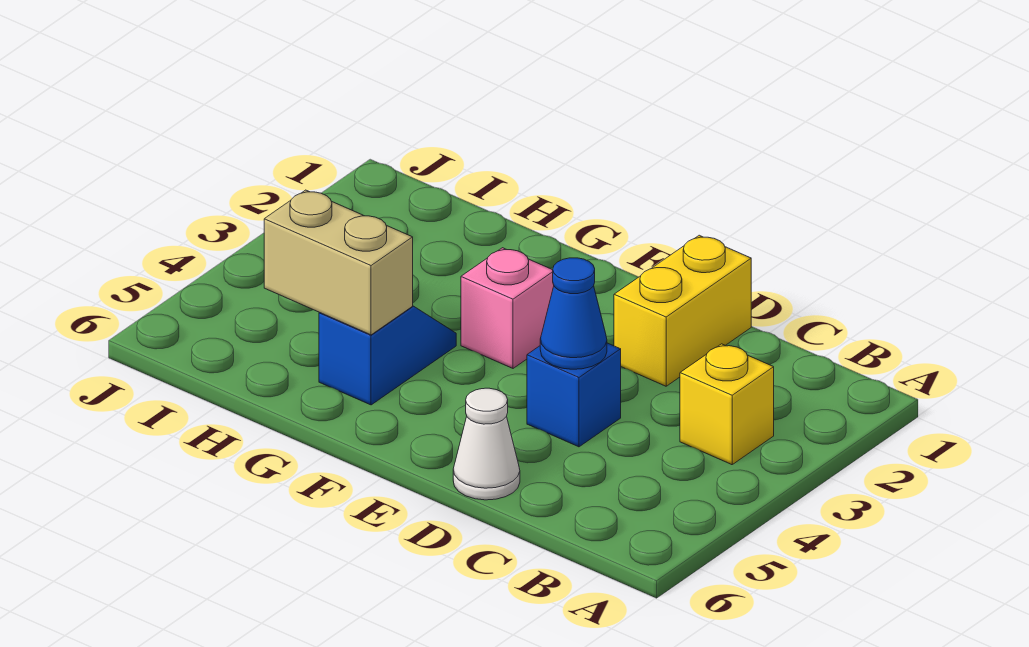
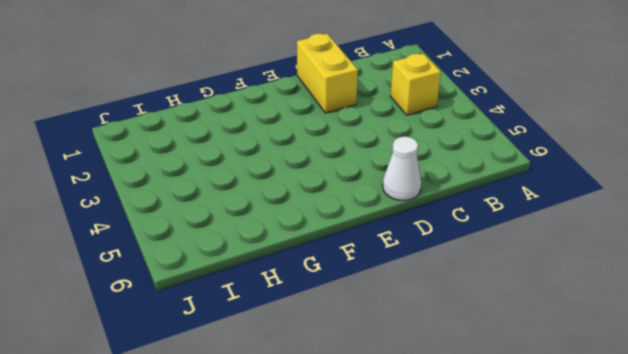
none -> blue brick D4 level 1
none -> pink brick F3 level 1

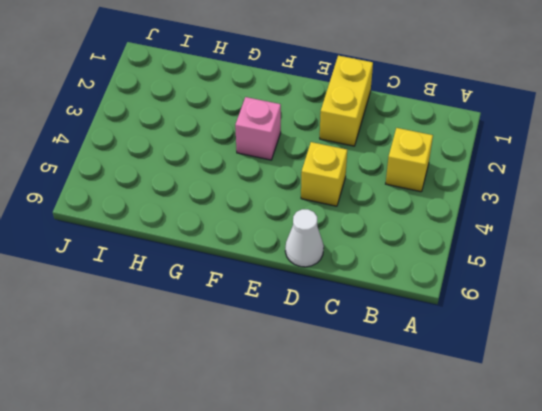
yellow brick D4 level 1 -> blue brick D4 level 1
none -> blue slope G4:G5 level 1 top 5
none -> blue cone D4 level 2

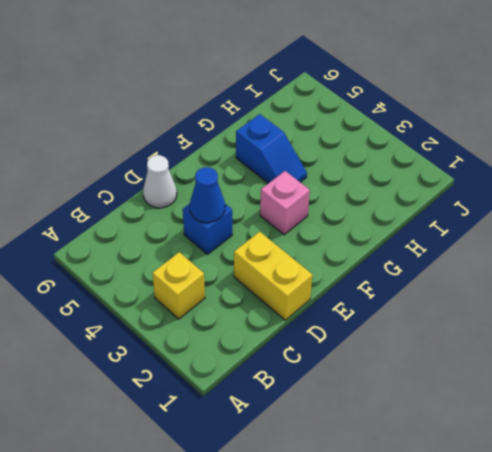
none -> tan brick G5:H5 level 2

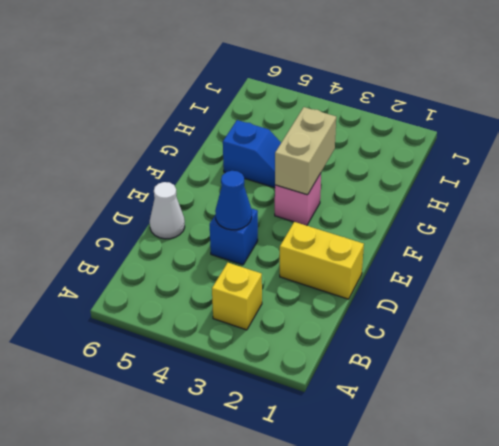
tan brick F3:G3 level 2 -> tan brick G5:H5 level 2

